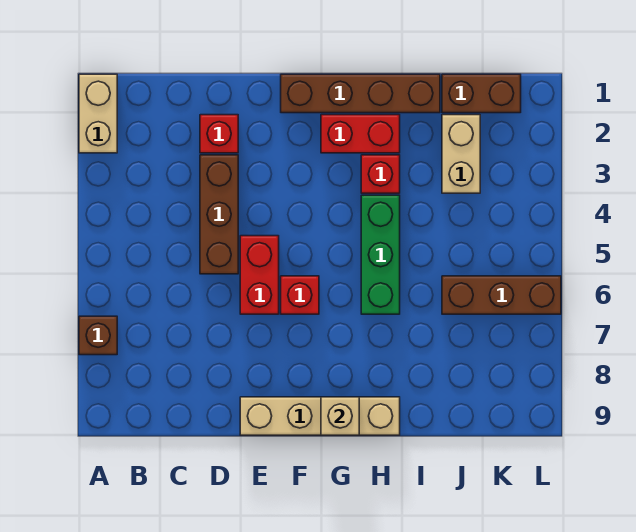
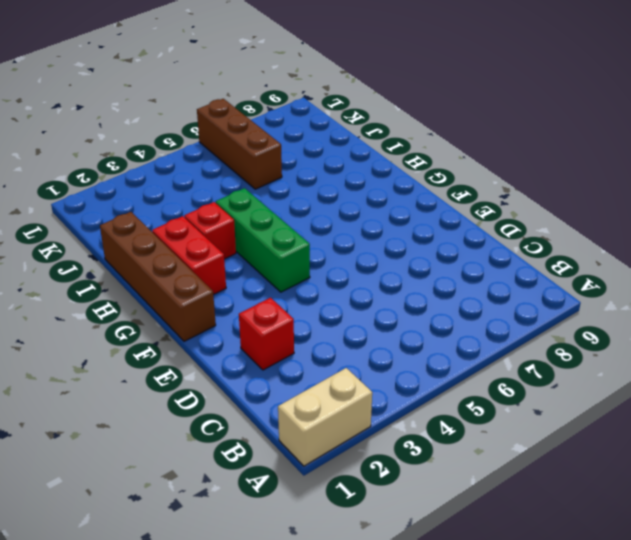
green brick F4:H4 level 1 -> green brick H4:H6 level 1
none -> brown brick A7 level 1
none -> brown brick D3:D5 level 1
none -> red brick E5:E6 level 1

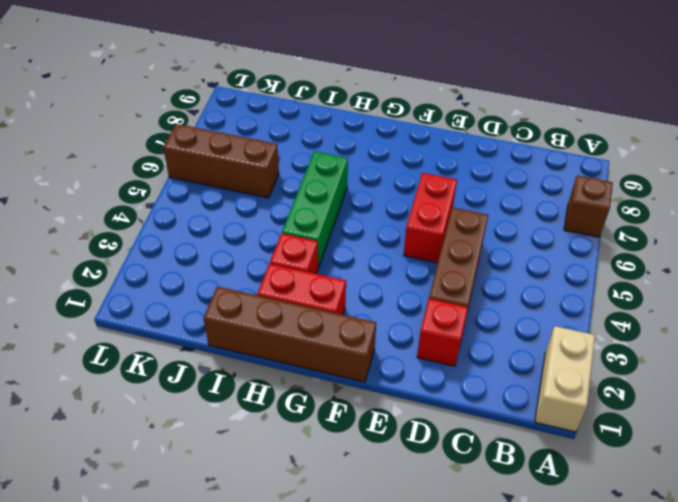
none -> tan brick E9:H9 level 1
none -> red brick F6 level 1
none -> brown brick J1:K1 level 1

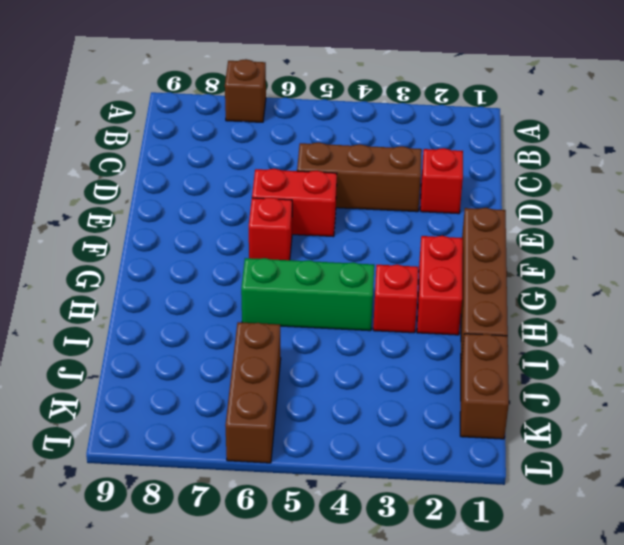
none -> tan brick A1:A2 level 1
none -> tan brick E9:H9 level 1
none -> tan brick J2:J3 level 1

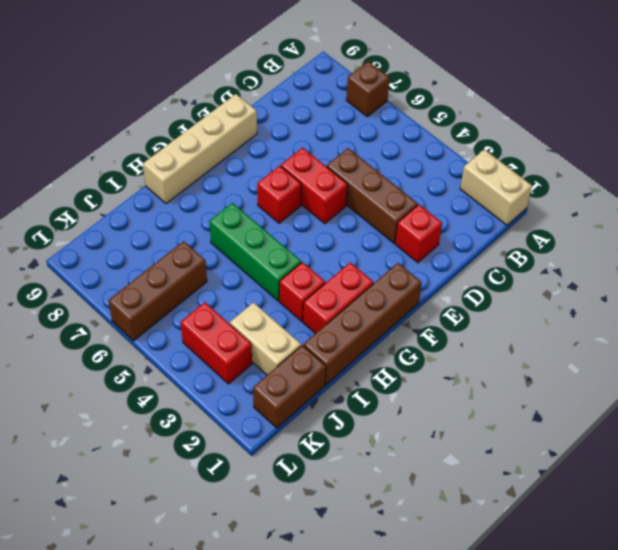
red brick K3:K4 level 1 -> none
none -> tan brick G9 level 2

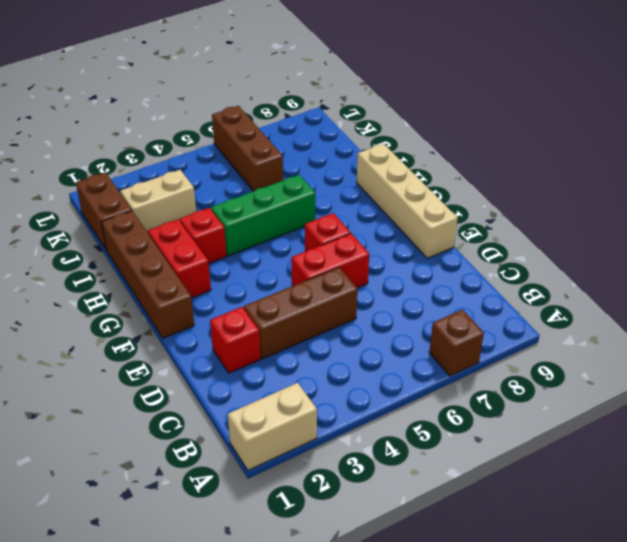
none -> tan brick G9 level 2

